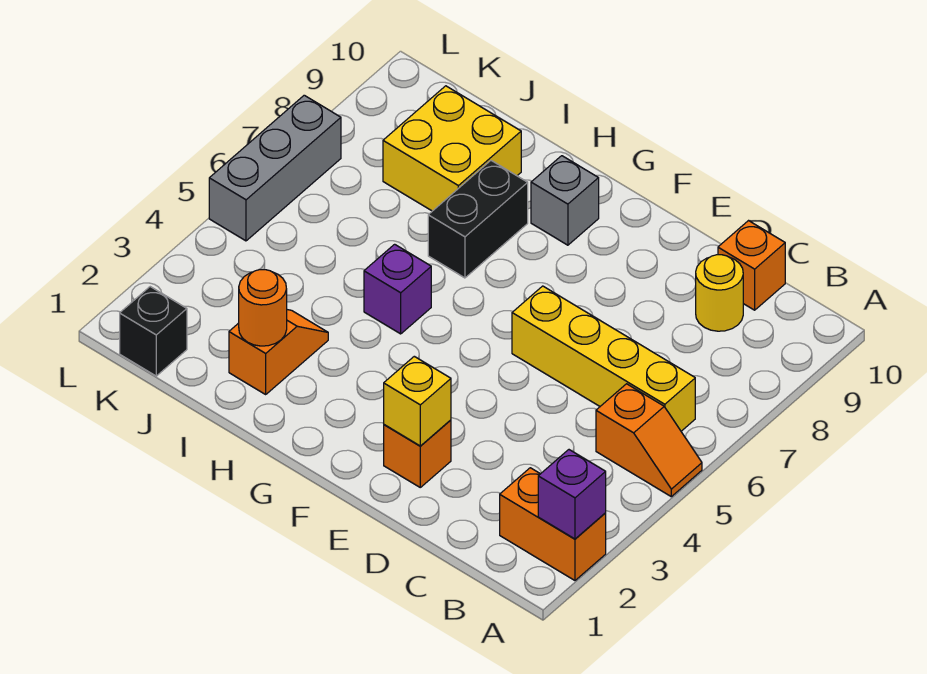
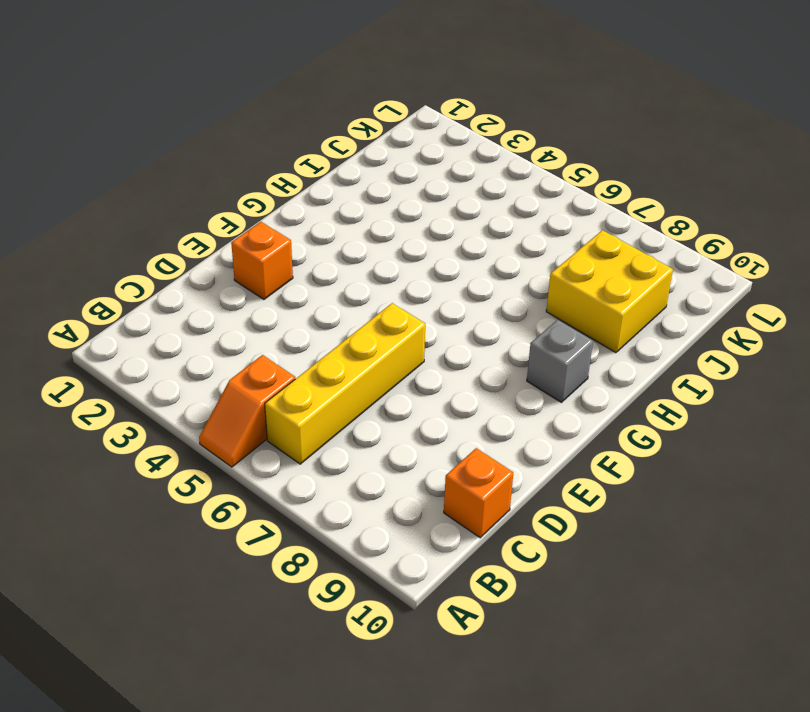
none -> orange brick A2:B2 level 1
none -> yellow round brick C9 level 1
none -> purple brick H5 level 1

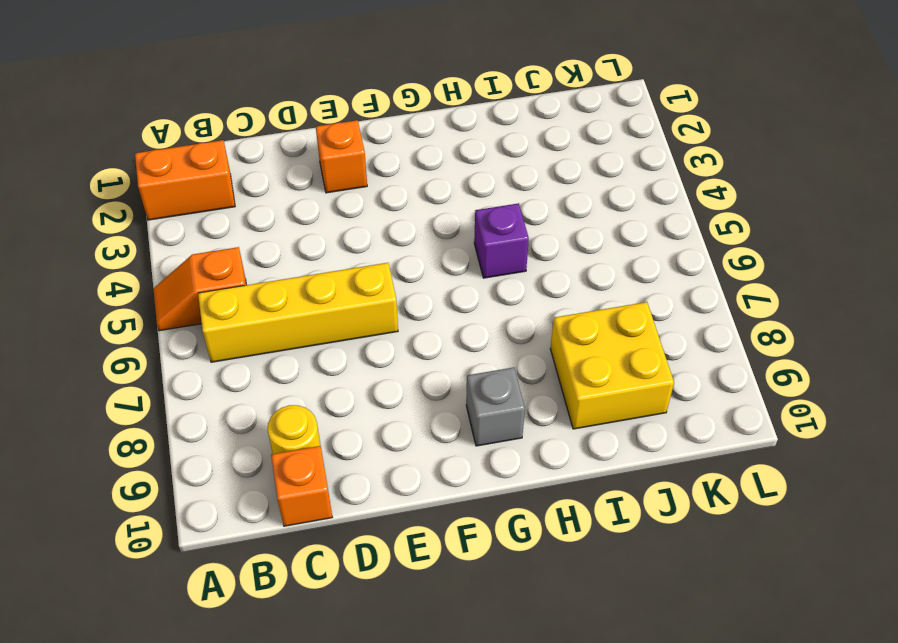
none -> black brick H7:H8 level 1
none -> orange slope I2:I3 level 1 top 2
none -> black brick K1 level 1

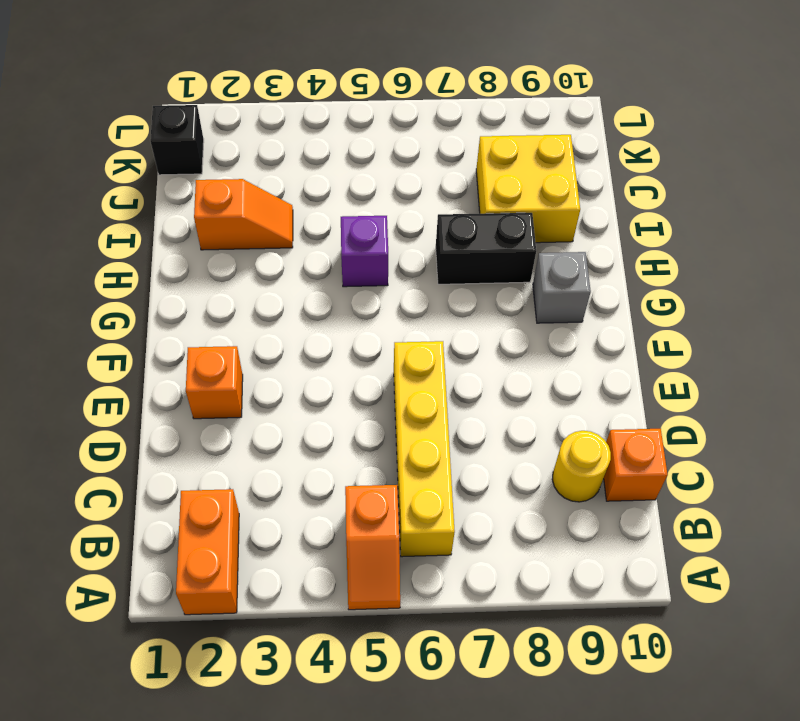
none -> grey brick L5:L7 level 1
none -> purple brick A2 level 2
none -> yellow brick E2 level 2

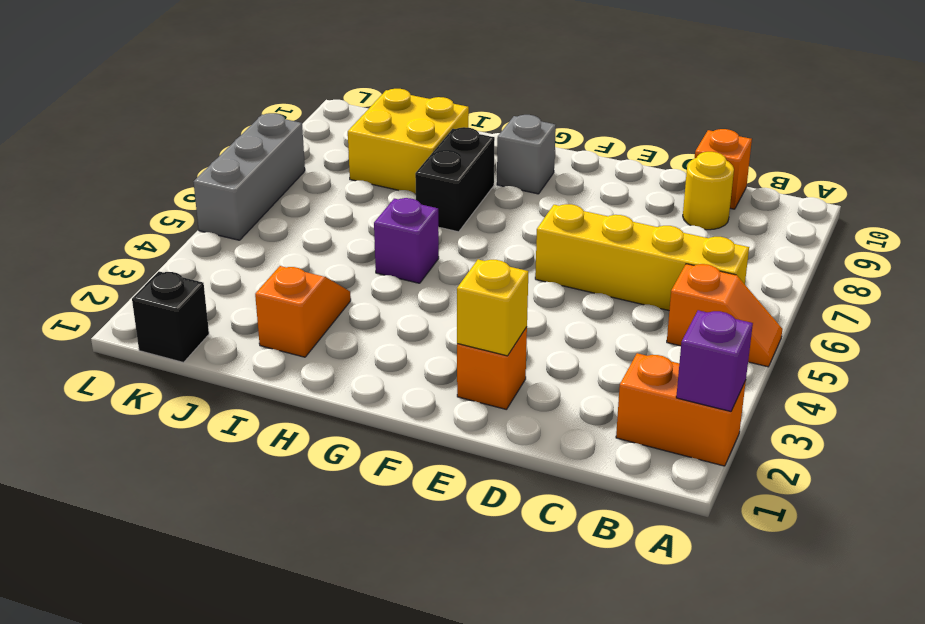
none -> orange round brick I2 level 2

